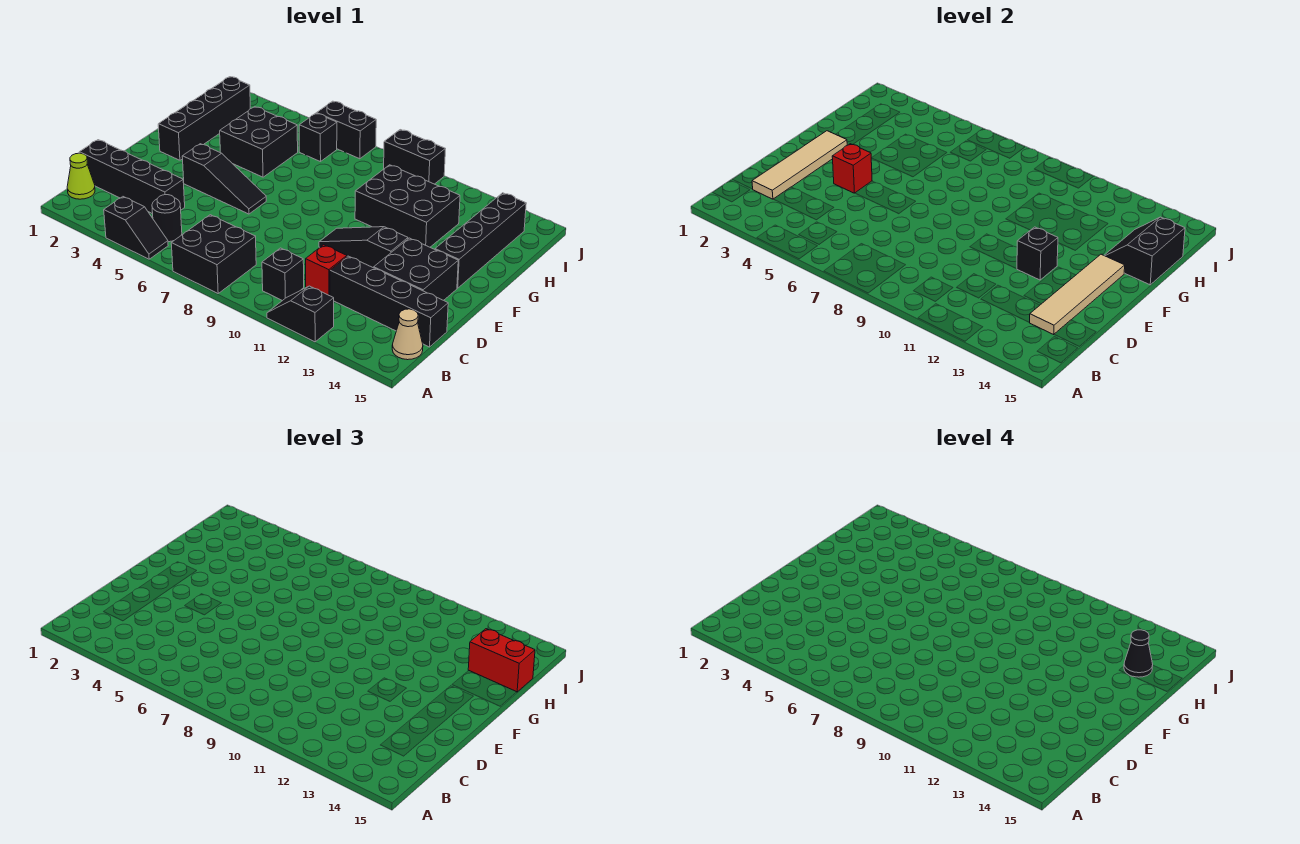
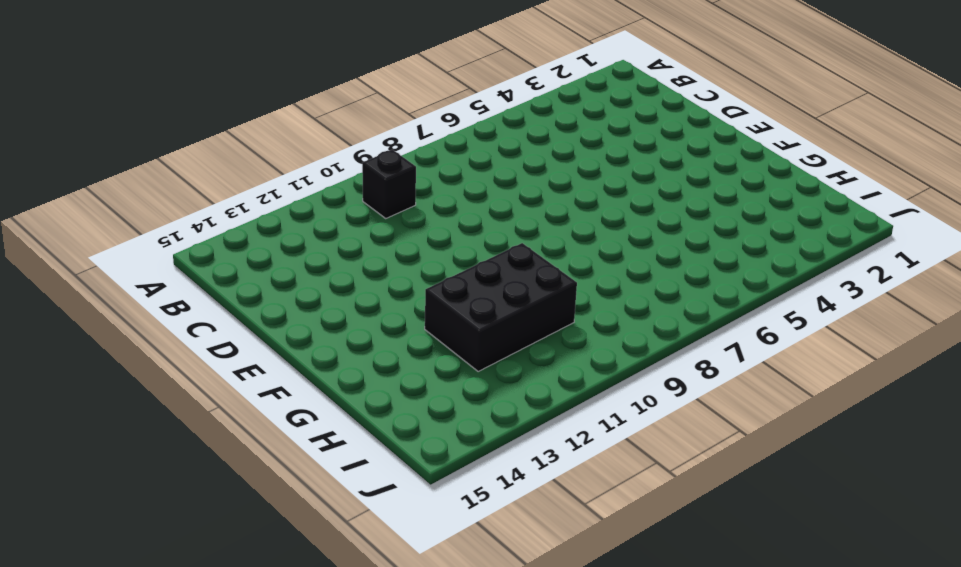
none -> black slope A4:A5 level 1 top 4
none -> black brick A7:B8 level 1
none -> black slope A11:A12 level 1 top 12

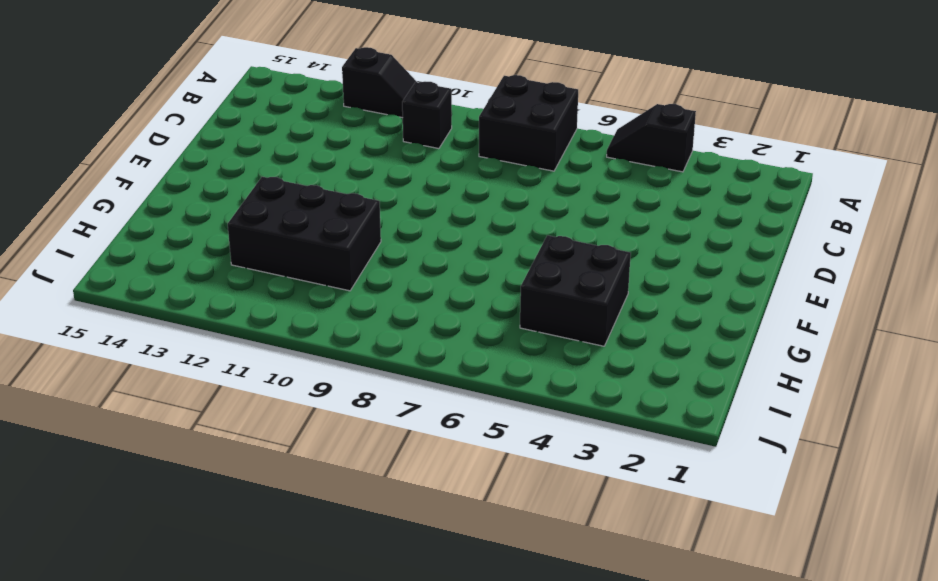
none -> lime cone B1 level 1
none -> black round brick B5 level 1
none -> tan cone B15 level 1

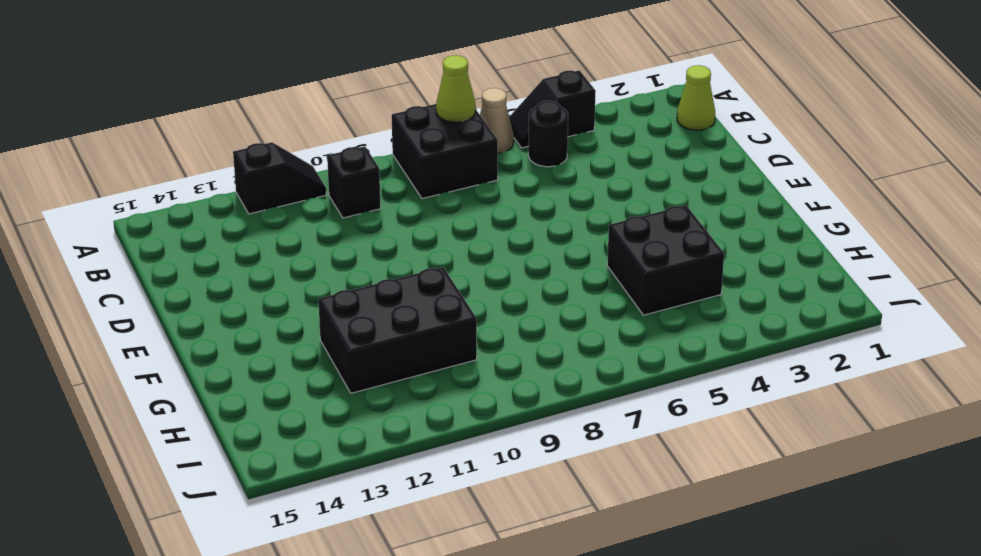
tan cone A6 level 1 -> tan cone B15 level 1
lime cone A7 level 2 -> none
none -> black brick C1:C4 level 1
none -> red brick C11 level 1
none -> black brick C12:C15 level 1

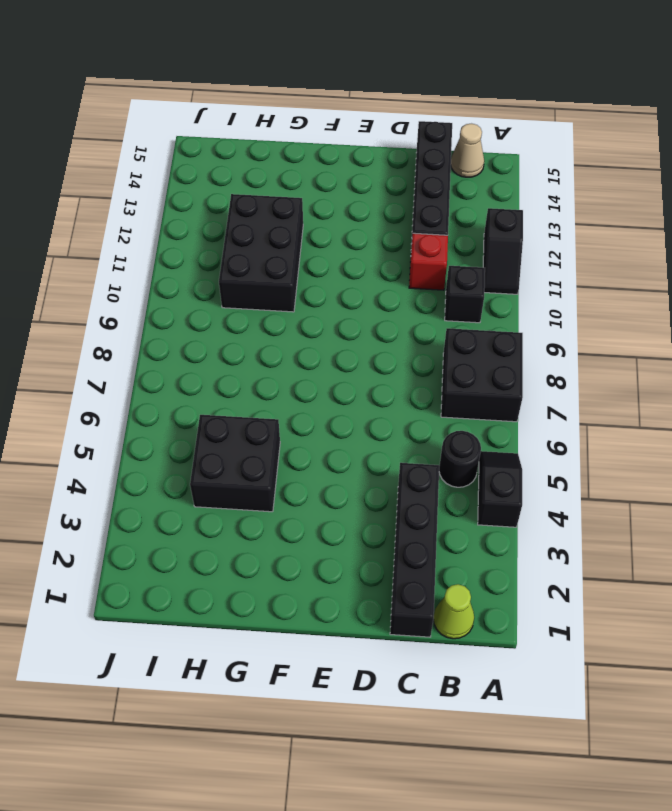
none -> black brick D13:E14 level 1
none -> black slope E4:E6 level 1 top 4
none -> black slope E10:E12 level 1 top 12

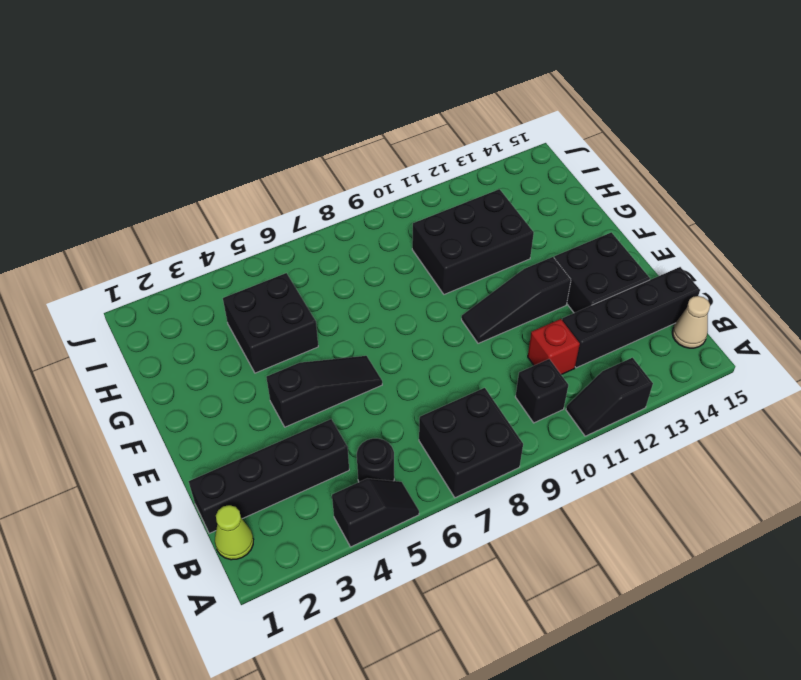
none -> black brick F2:I2 level 1
none -> black brick F14:I14 level 1
none -> black brick I6 level 1

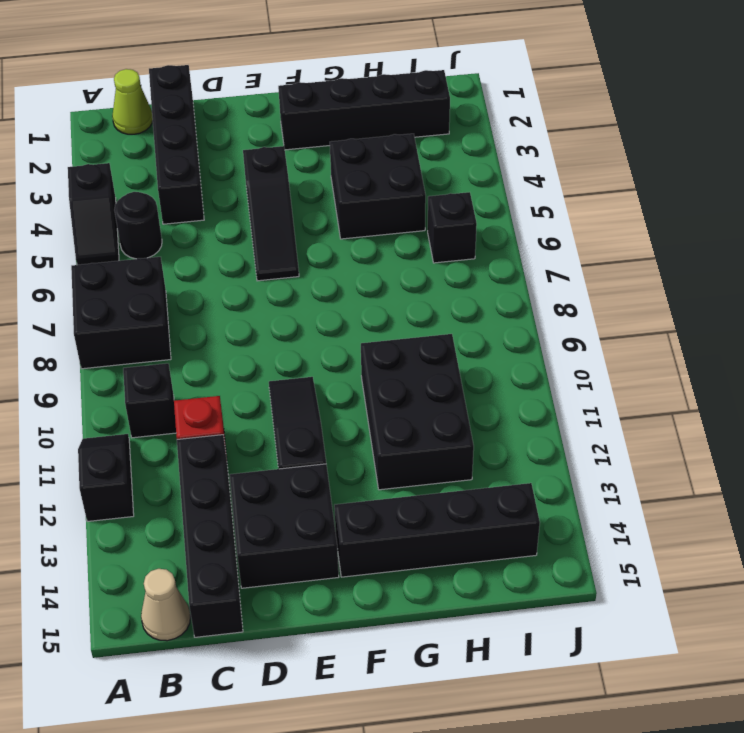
none -> black brick J6:J7 level 1
none -> black brick J9:J10 level 1
none -> tan tile C2:F2 level 2

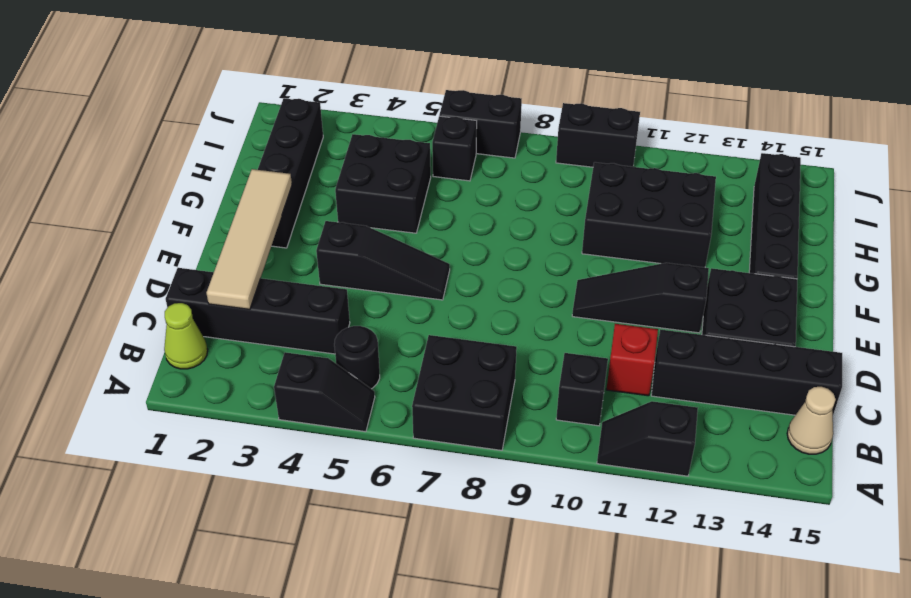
none -> tan tile C14:F14 level 2
none -> red brick E4 level 2
none -> black brick E12 level 2

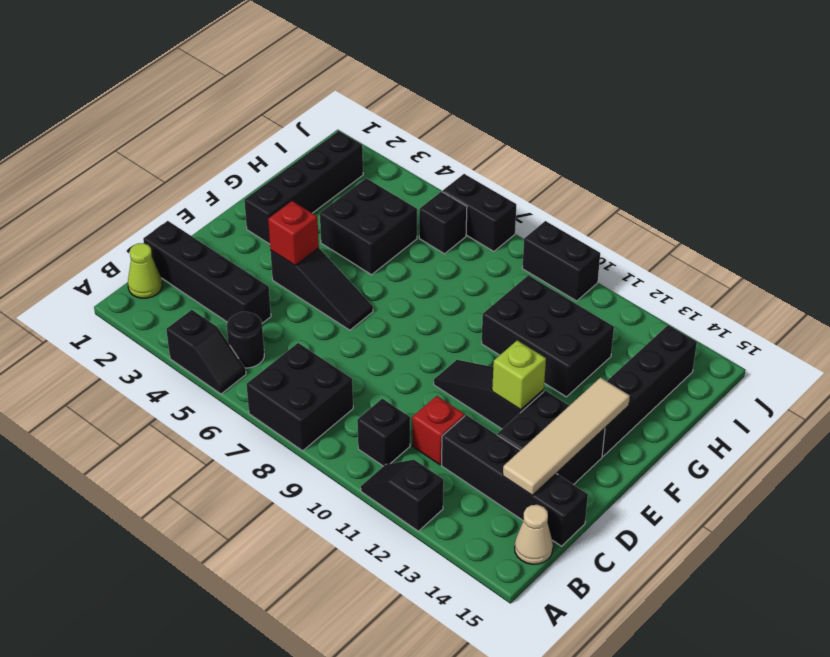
lime brick E12 level 2 -> black brick E12 level 2
none -> tan tile C2:F2 level 2
none -> black slope G14:H15 level 2 top 15
none -> red brick H14:H15 level 3

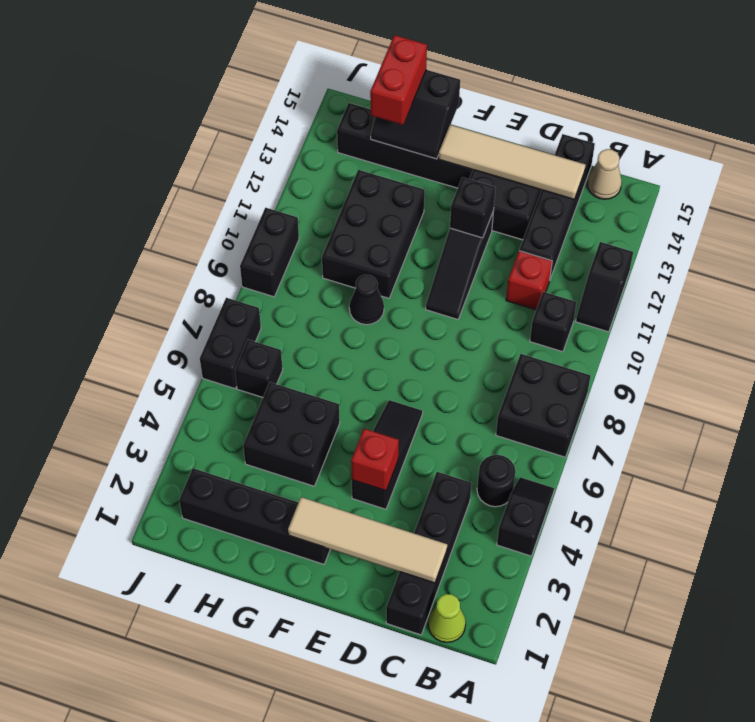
black cone G9 level 1 -> black cone H14 level 4

